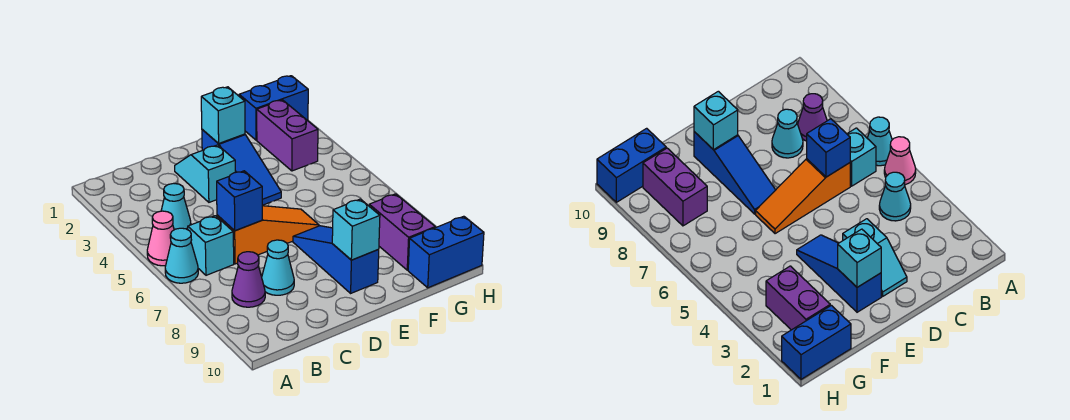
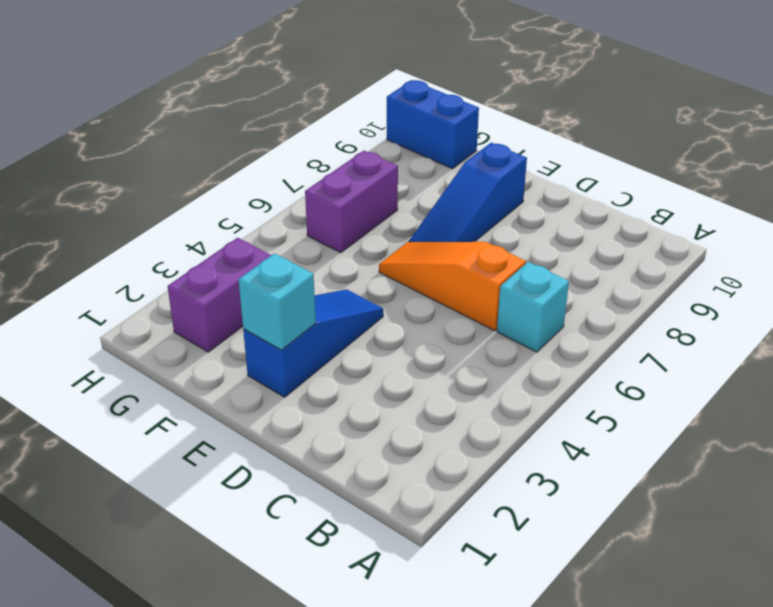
purple brick G6:G7 level 1 -> purple brick G8:G9 level 1
none -> pink cone A5 level 1
none -> cyan cone A6 level 1
none -> cyan cone B4 level 1

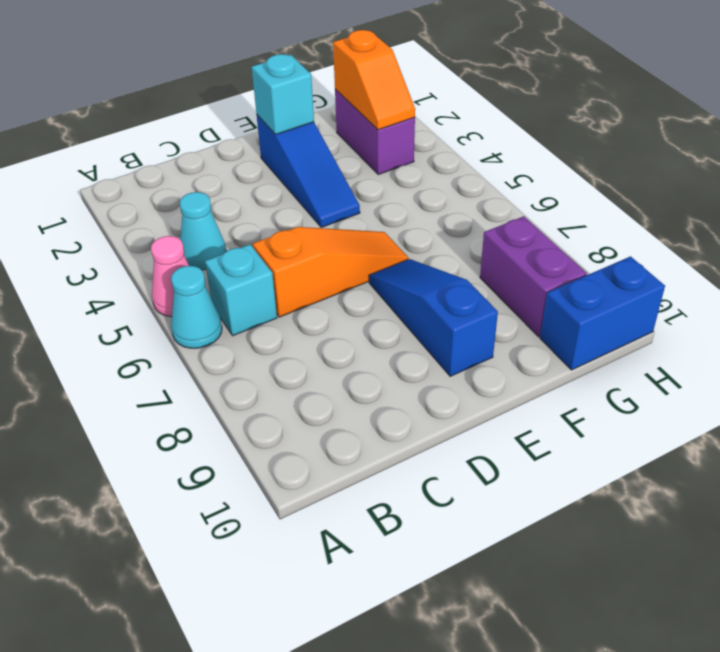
orange slope G2:G3 level 2 top 2 -> none
none -> purple cone B8 level 1
none -> cyan cone C8 level 1
none -> cyan slope D2:D3 level 1 top 3

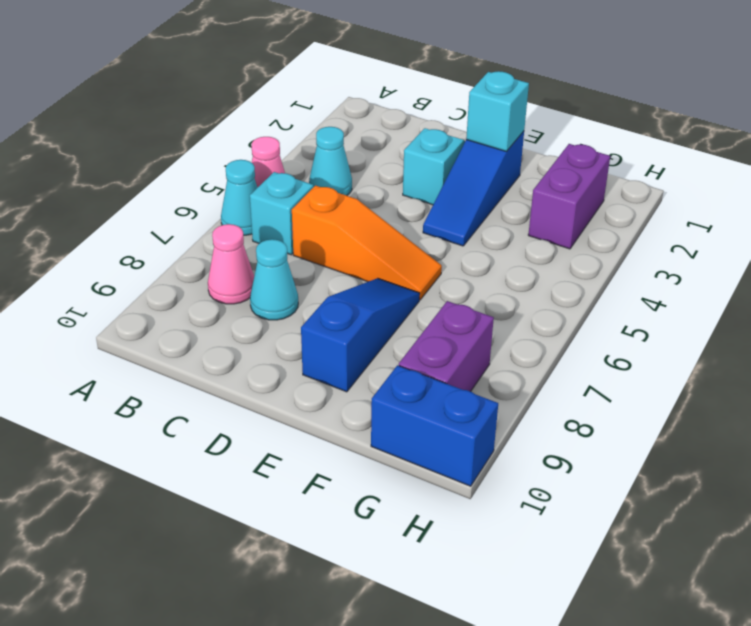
pink cone B8 level 1 -> purple cone B8 level 1
none -> blue brick G1:H1 level 1
none -> blue brick C6 level 2
none -> cyan brick E9 level 2

